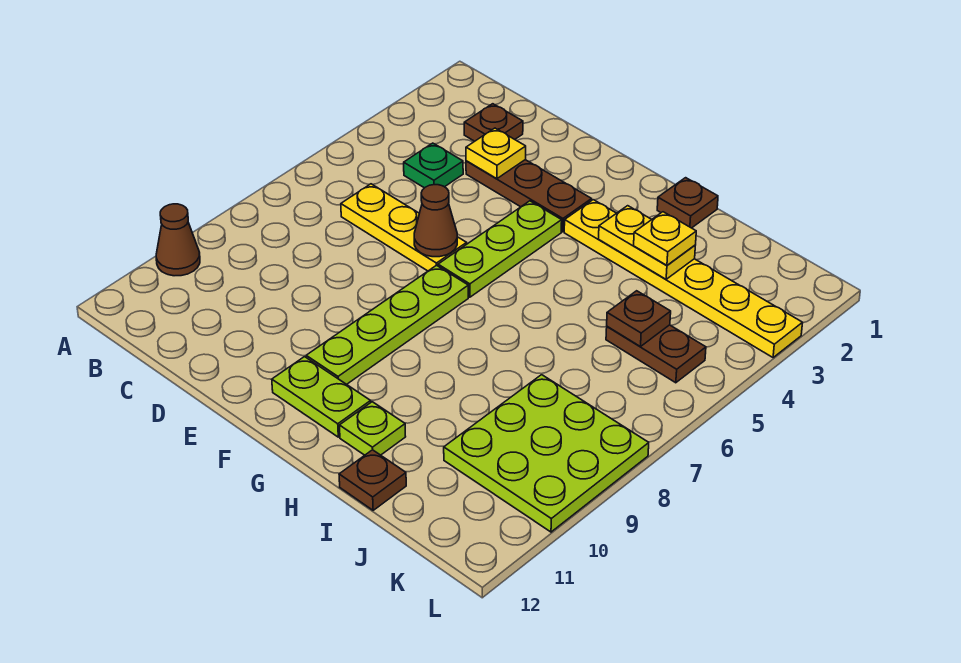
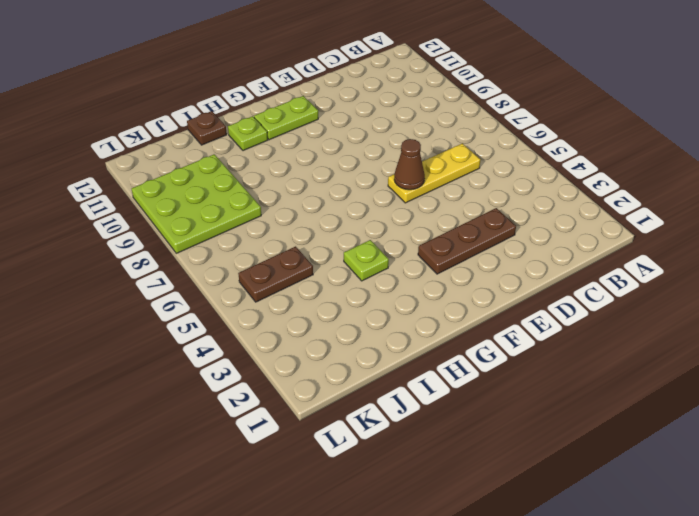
lime plate H4 level 1 -> none
none -> brown cone A10 level 1
none -> brown plate C2 level 1
none -> green plate C4 level 1

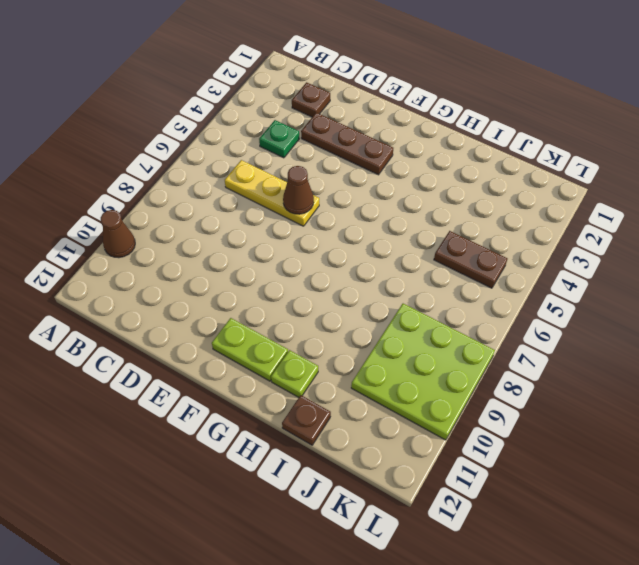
none -> lime plate F4:F6 level 1
none -> lime plate F7:F10 level 1
none -> yellow plate G3:L3 level 1

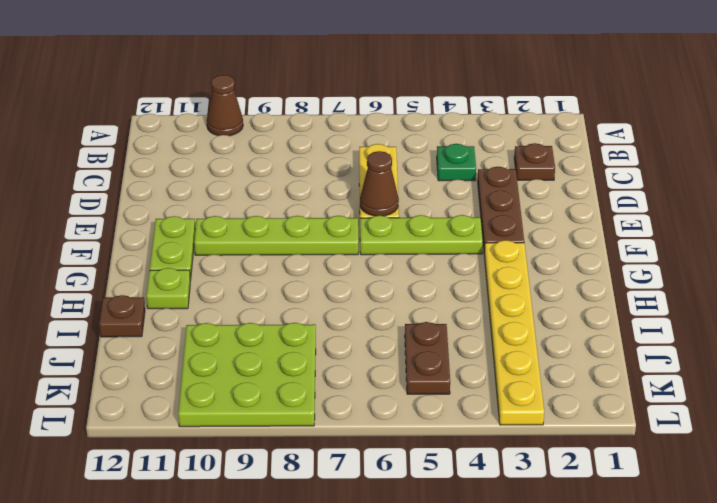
none -> brown plate H1 level 1
none -> yellow plate D3 level 2
none -> yellow plate H3:I3 level 2

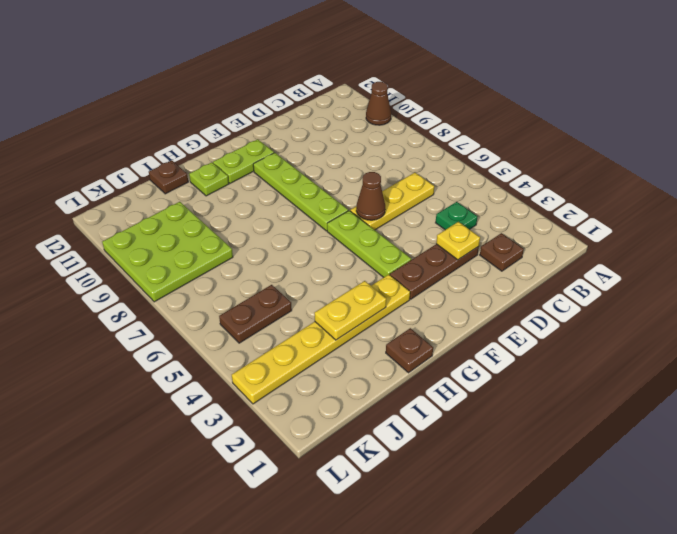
none -> brown plate J5 level 2
none -> yellow plate I3 level 3

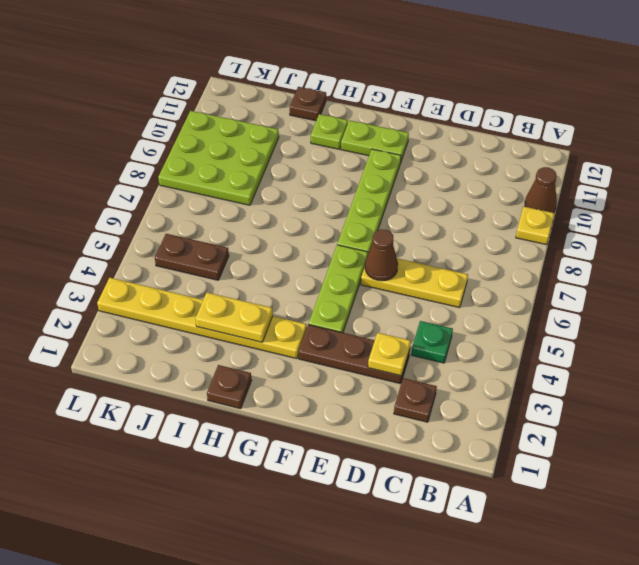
yellow plate A9 level 1 -> yellow plate I3 level 3
none -> brown plate J5 level 2

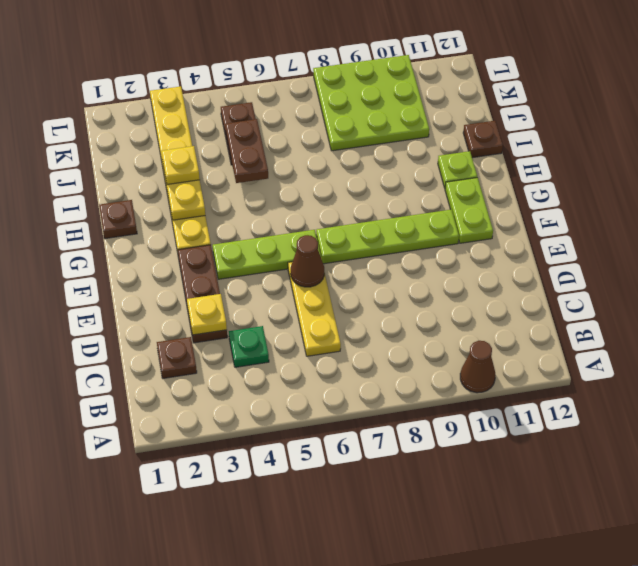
brown plate I5:J5 level 2 -> brown plate J5 level 2

